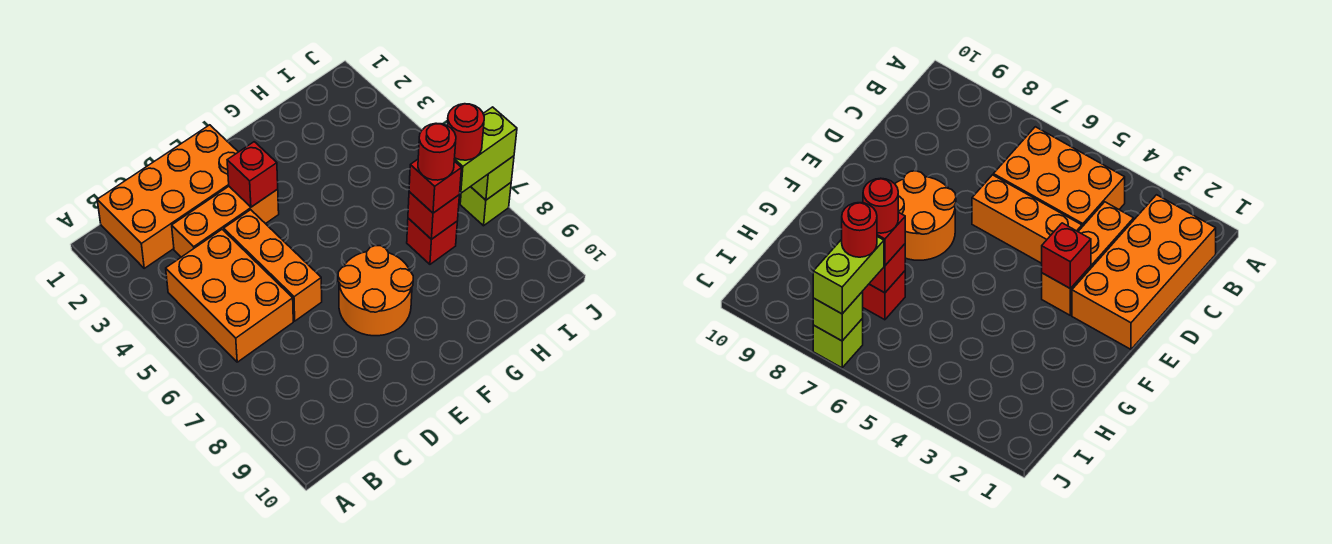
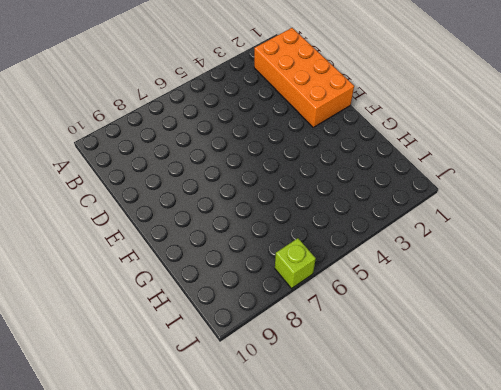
none -> orange brick B4:C6 level 1
none -> orange brick C3:E3 level 1
none -> orange brick D4:D6 level 1

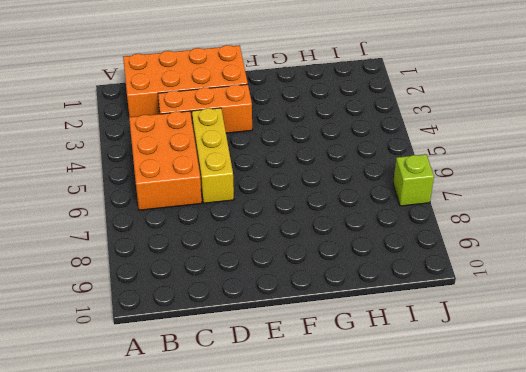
yellow brick D4:D6 level 1 -> orange brick D4:D6 level 1
none -> orange round brick E7:F8 level 1
none -> red brick H7 level 1
none -> red brick E3 level 2

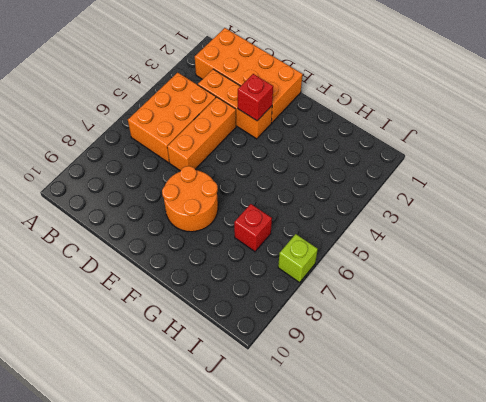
none -> red brick H7 level 2
none -> lime brick J7 level 2
none -> red brick H7 level 3

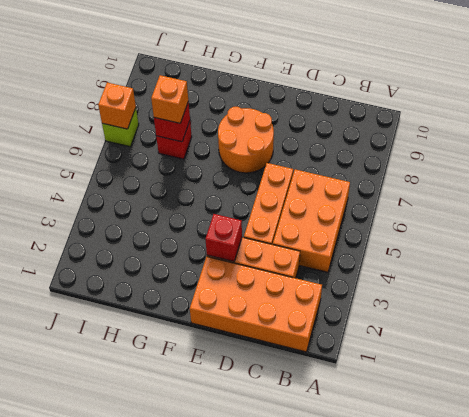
orange brick H7 level 3 -> red brick H7 level 3
orange brick J7 level 2 -> lime brick J7 level 2
none -> lime brick I7:J7 level 3
none -> red round brick H7 level 4
none -> red round brick I7 level 4

